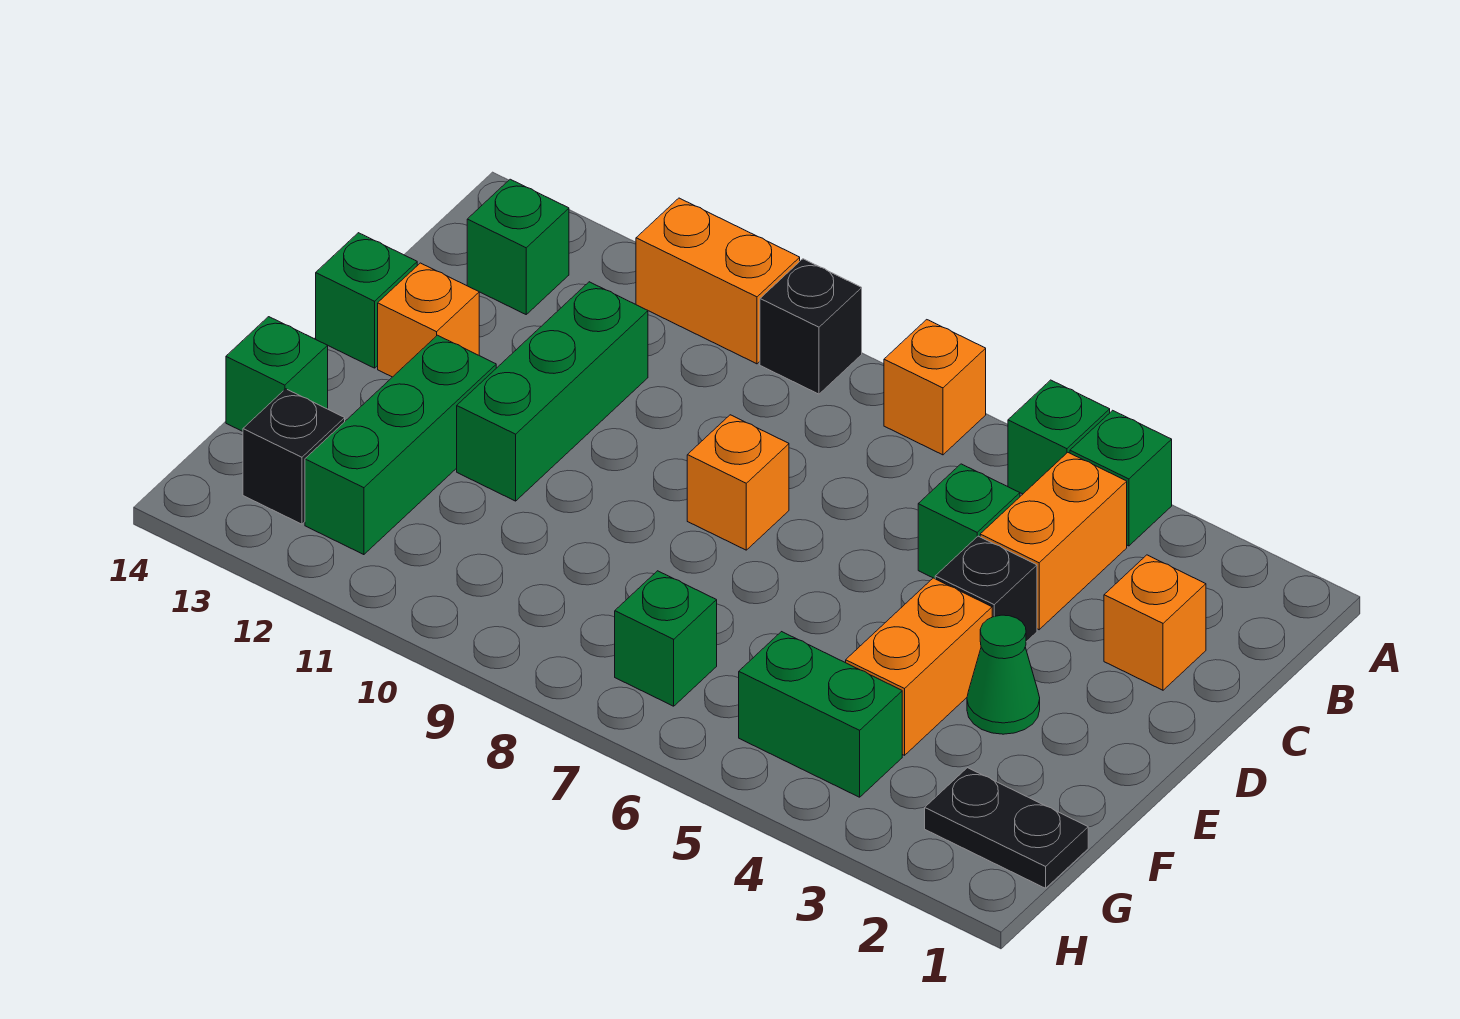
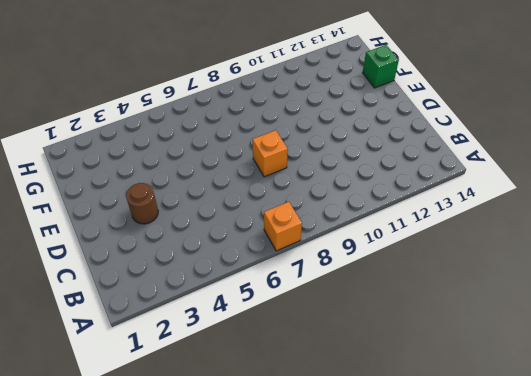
brown round brick D3 level 1 -> none
none -> green brick A4 level 1
none -> green brick A5 level 1
none -> black brick A9 level 1

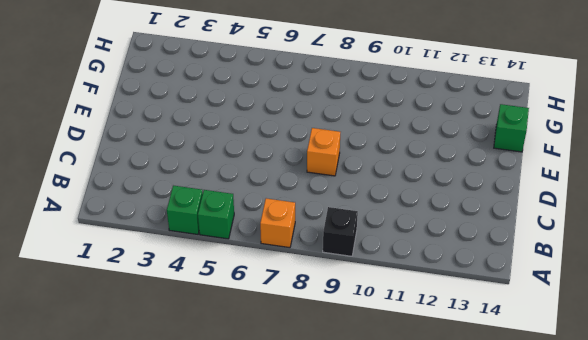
none -> orange brick A10:A11 level 1
none -> orange brick B4:C4 level 1
none -> green brick B13 level 1

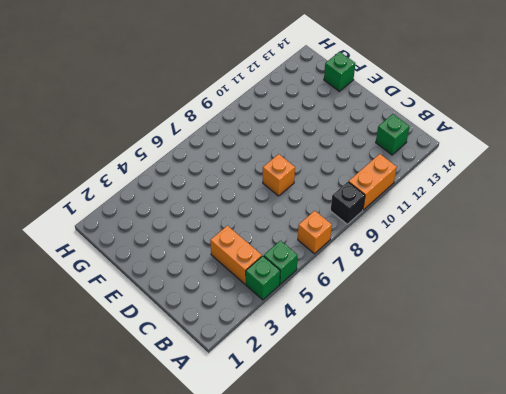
none -> orange brick C2 level 1
none -> green brick C5 level 1
none -> green brick C11:E11 level 1

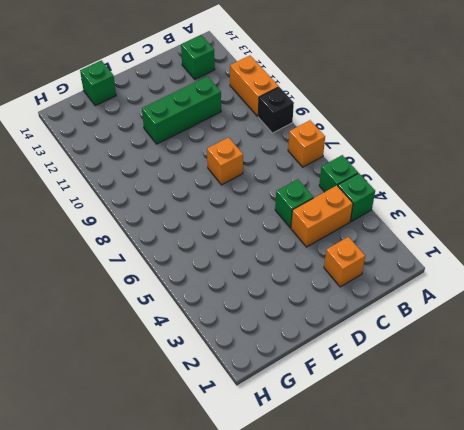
none -> black brick D4 level 1
none -> orange brick D13 level 1
none -> green brick D14 level 1

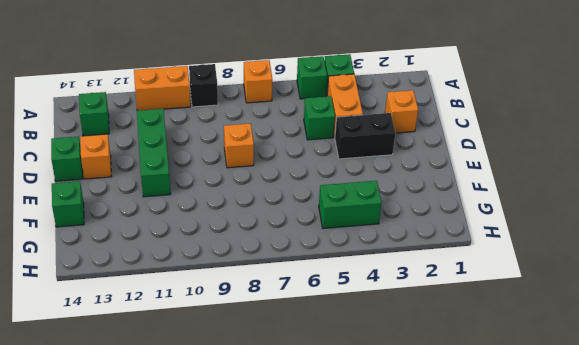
black brick D3:D4 level 1 -> black brick D4 level 1
none -> green cone E3 level 1
none -> orange brick E4:F4 level 1
none -> green brick E12:G12 level 1

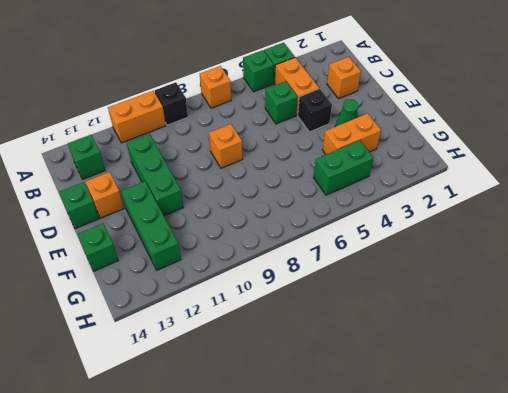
orange brick F3:F4 level 1 -> orange brick E4:F4 level 1
none -> black plate G1:G2 level 1
none -> green brick G7 level 1
none -> black brick G13 level 1

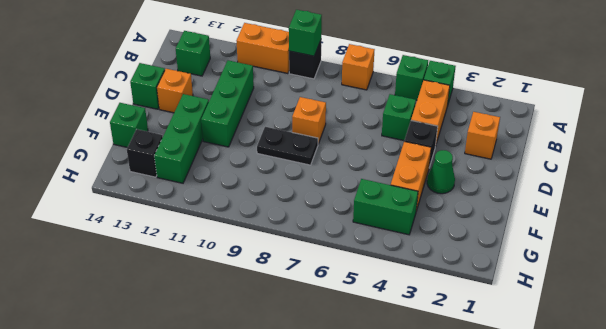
green brick A9 level 2 -> green brick G7 level 1
black plate E8:E9 level 1 -> black plate G1:G2 level 1

